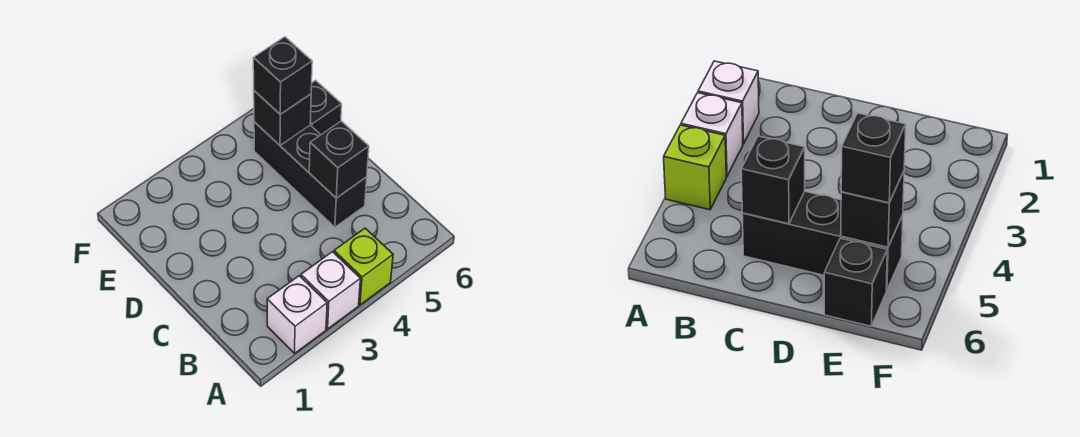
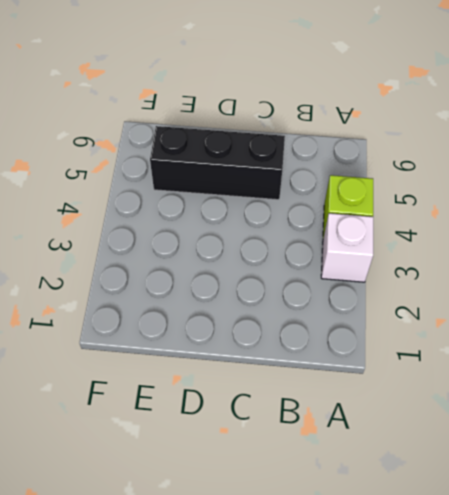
none -> white brick A2 level 1
none -> black brick E6 level 1

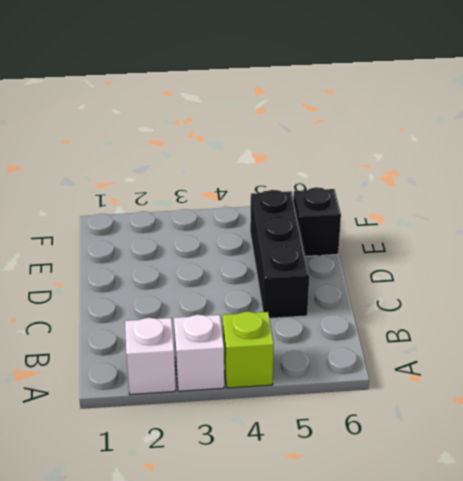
none -> black brick C5 level 2
none -> black brick E5 level 2

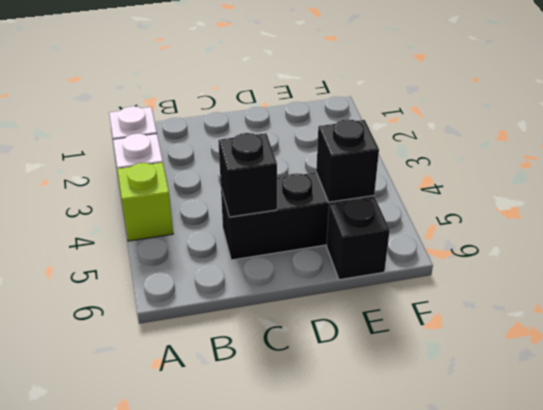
none -> black brick E5 level 3

